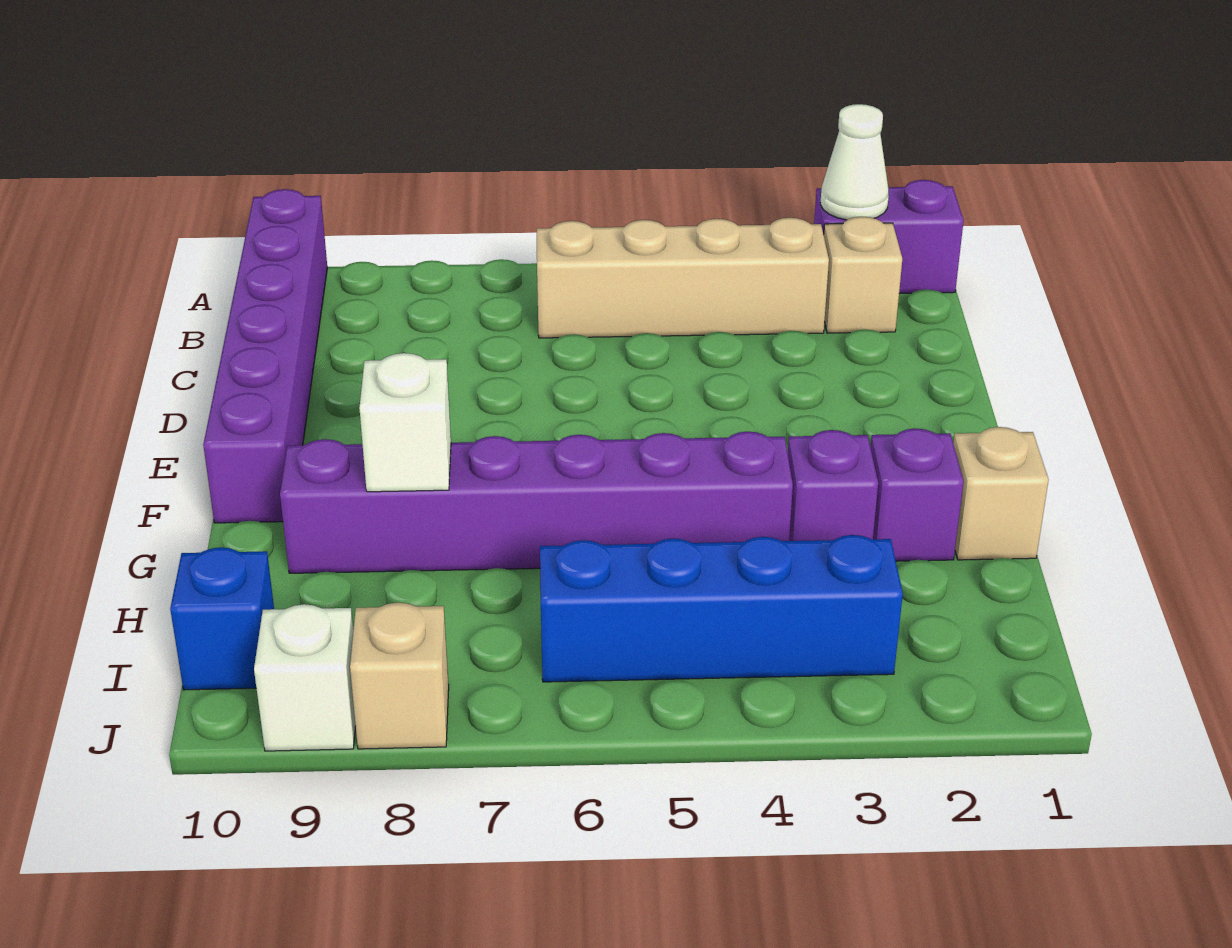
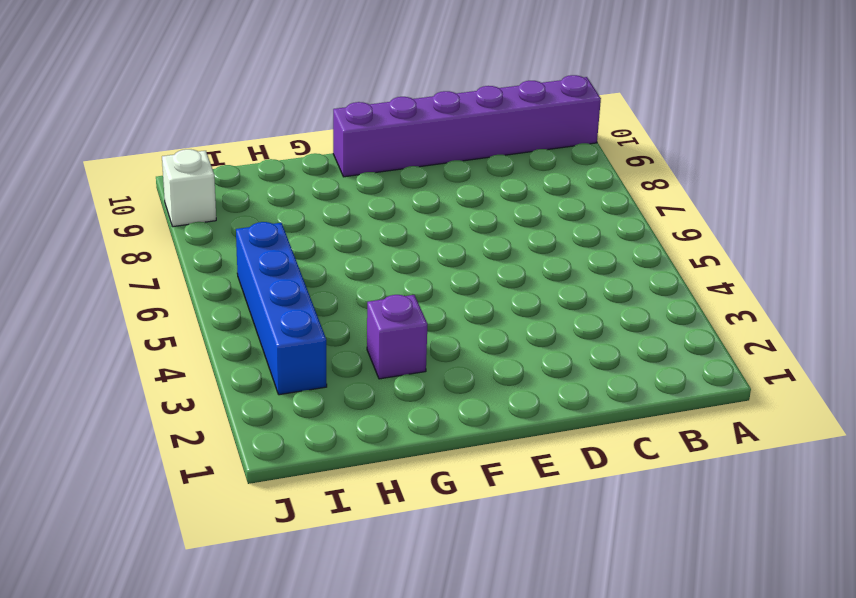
none -> purple brick A1:A2 level 1
none -> tan brick B2 level 1
none -> tan brick B3:B6 level 1

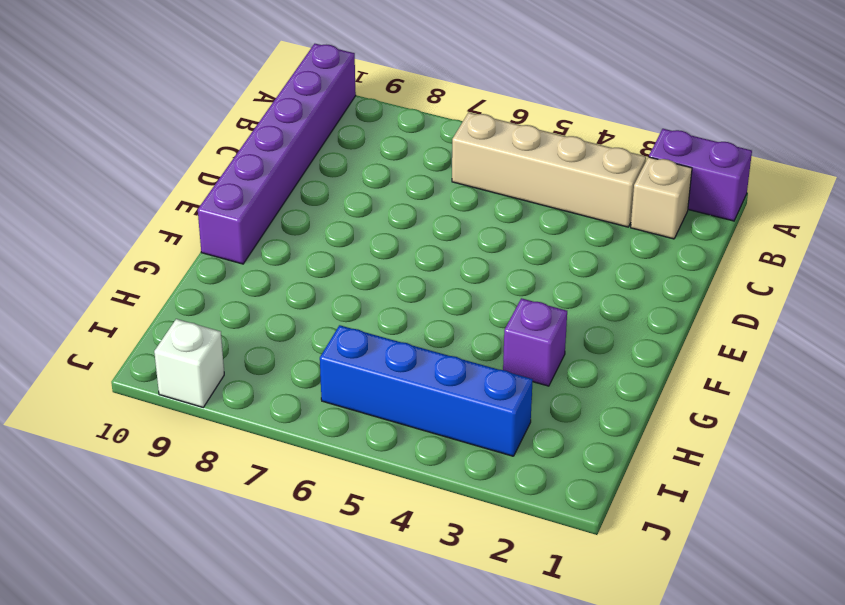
none -> tan brick G1 level 1
none -> purple brick G2 level 1
none -> purple brick G4:G9 level 1

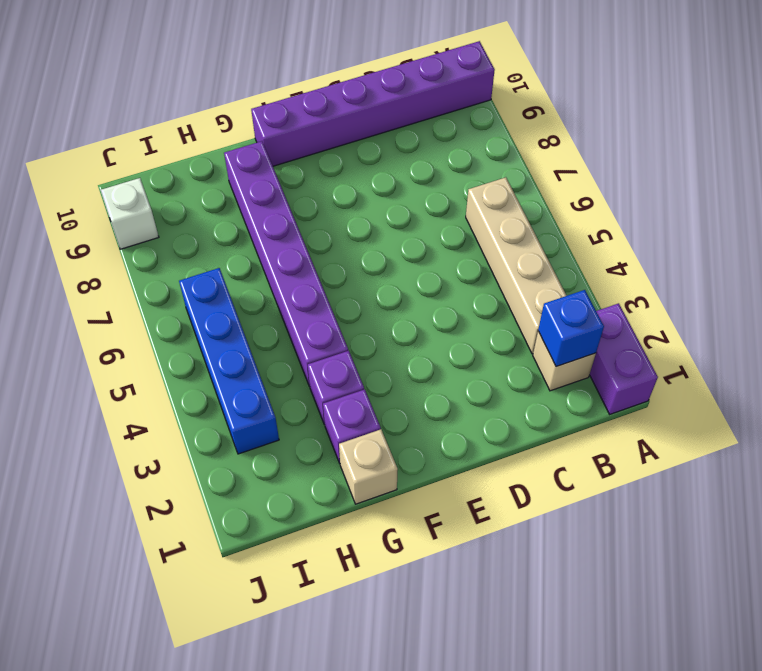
blue brick B2 level 2 -> blue brick I10 level 1
none -> tan brick J8 level 1
none -> white cone A2 level 2
none -> white brick G8 level 2

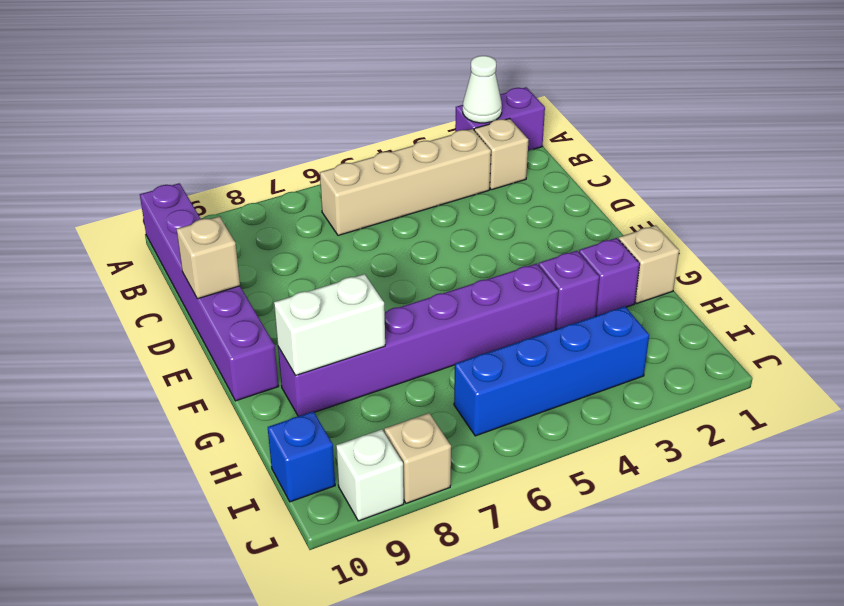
tan brick D10 level 2 -> none
white brick G8:G9 level 2 -> white brick G8 level 2

